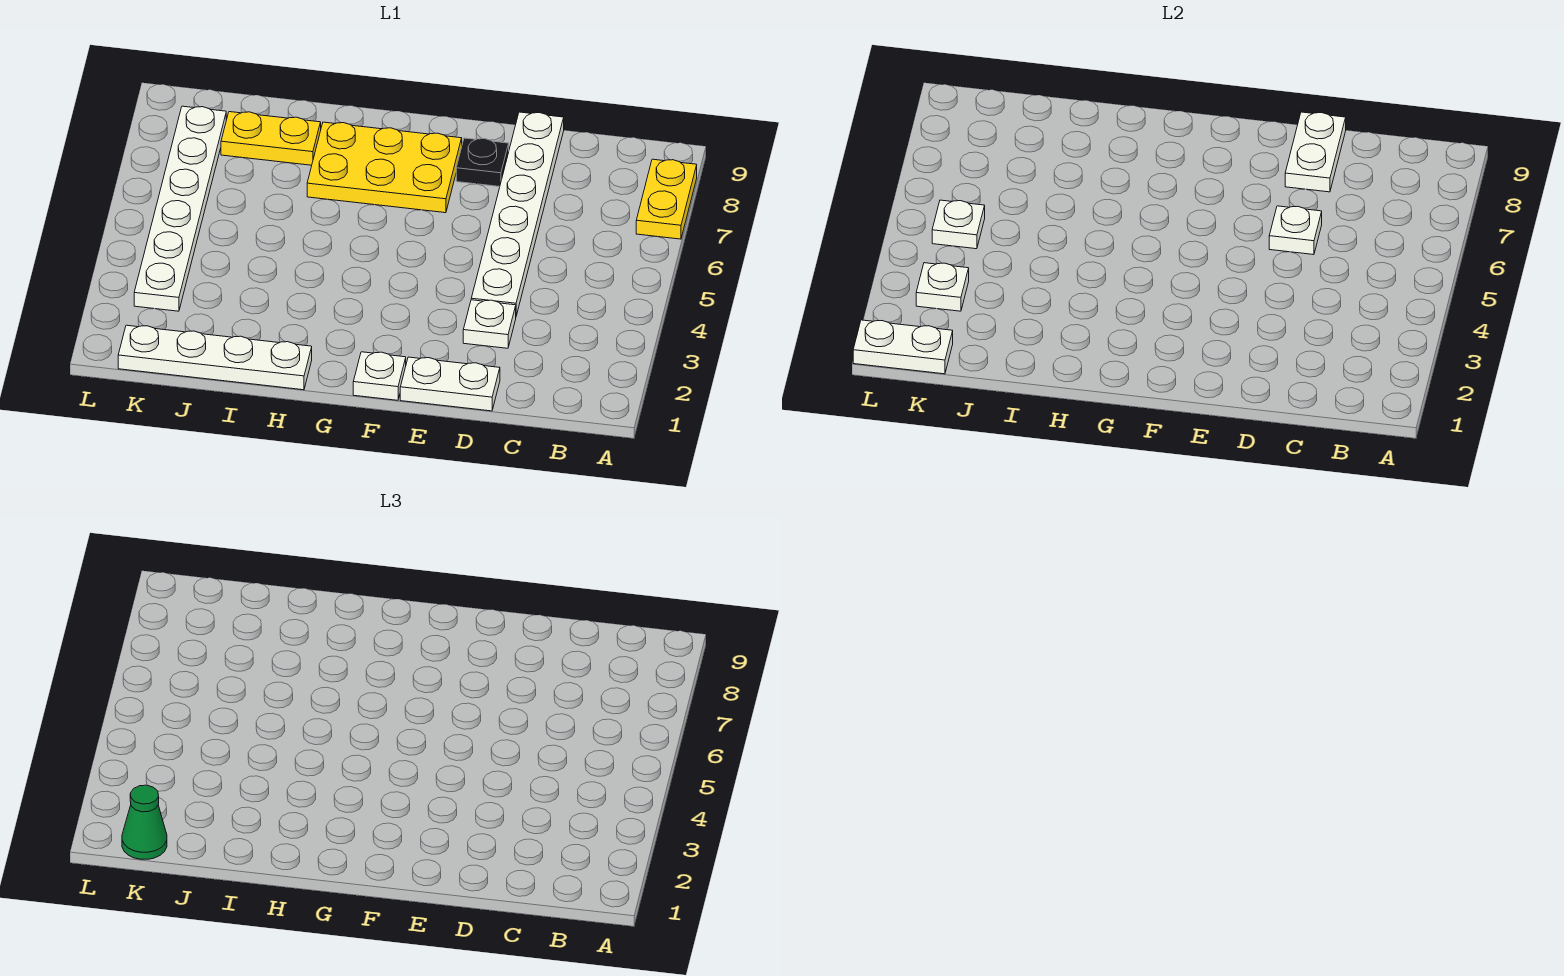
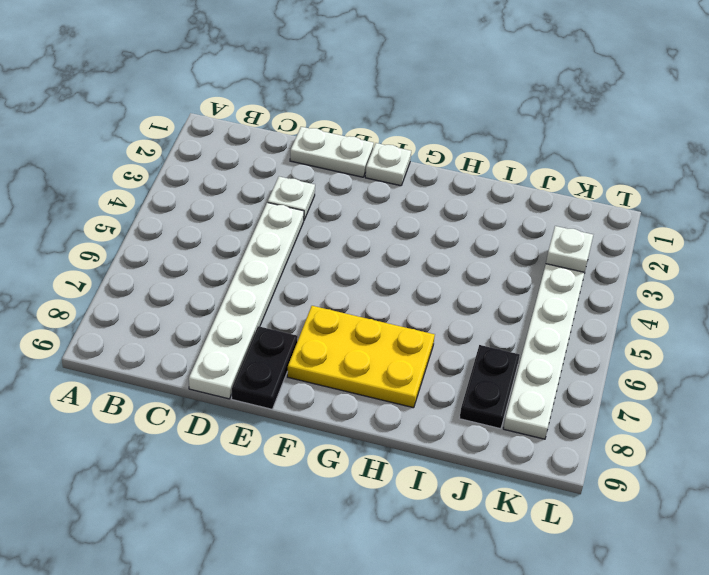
black plate E8:E9 level 1 -> black plate E8 level 1
black plate J7:J8 level 1 -> yellow plate I8:J8 level 1
none -> yellow plate A7:A8 level 1
none -> white plate H1:K1 level 1
none -> white plate D6 level 2

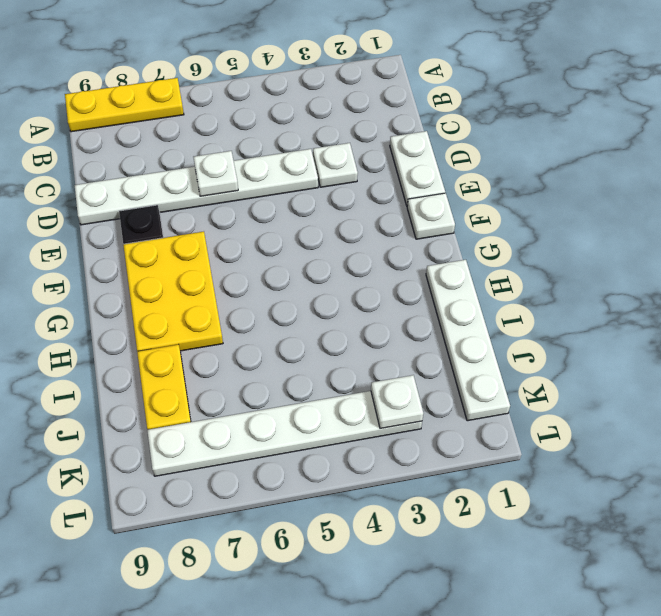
yellow plate A7:A9 level 1 -> yellow plate A7:A8 level 1
none -> white plate D8:D9 level 2
none -> white plate K1:L1 level 2
none -> white plate K5 level 2

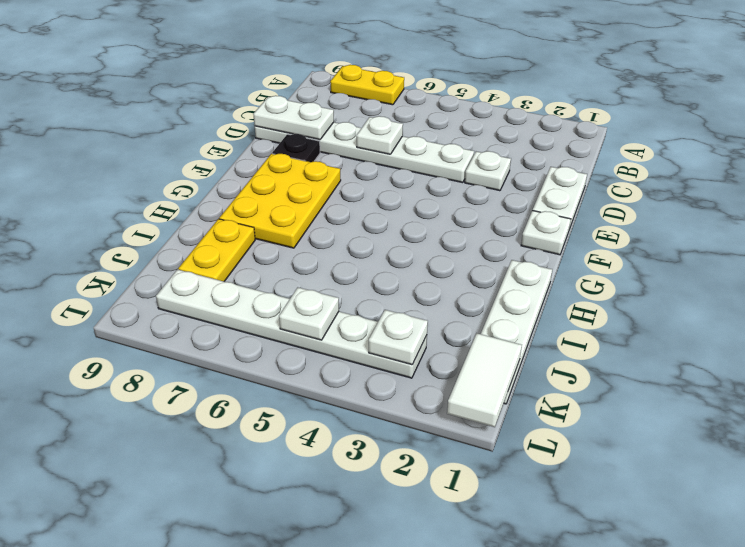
white tile K1:L1 level 2 -> white plate K1:L1 level 2
none -> green cone K1 level 3

